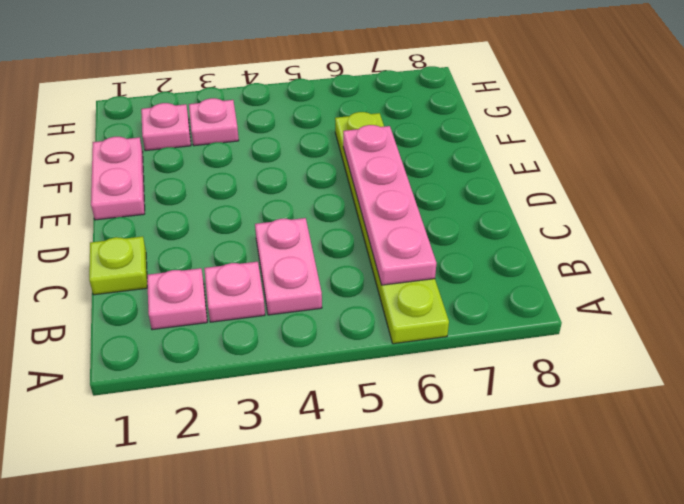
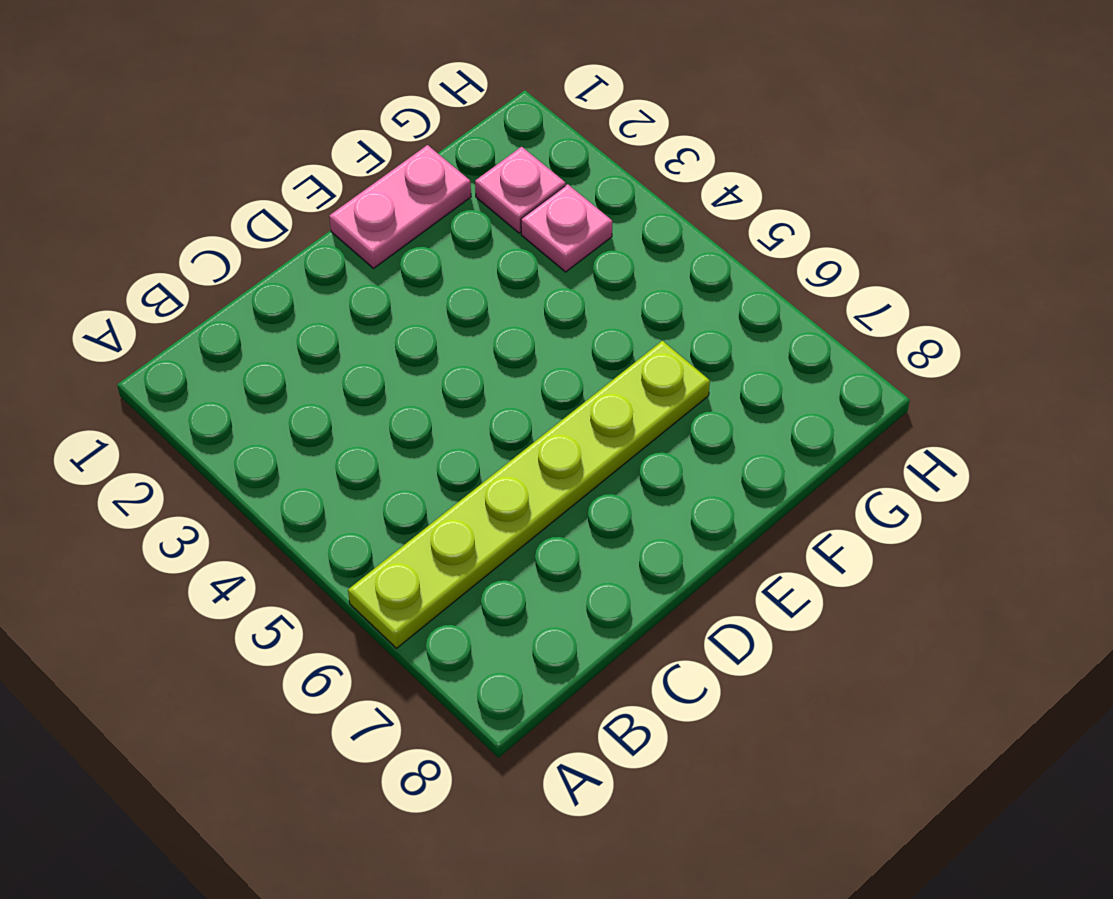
none -> pink plate B2 level 1
none -> pink plate B3 level 1

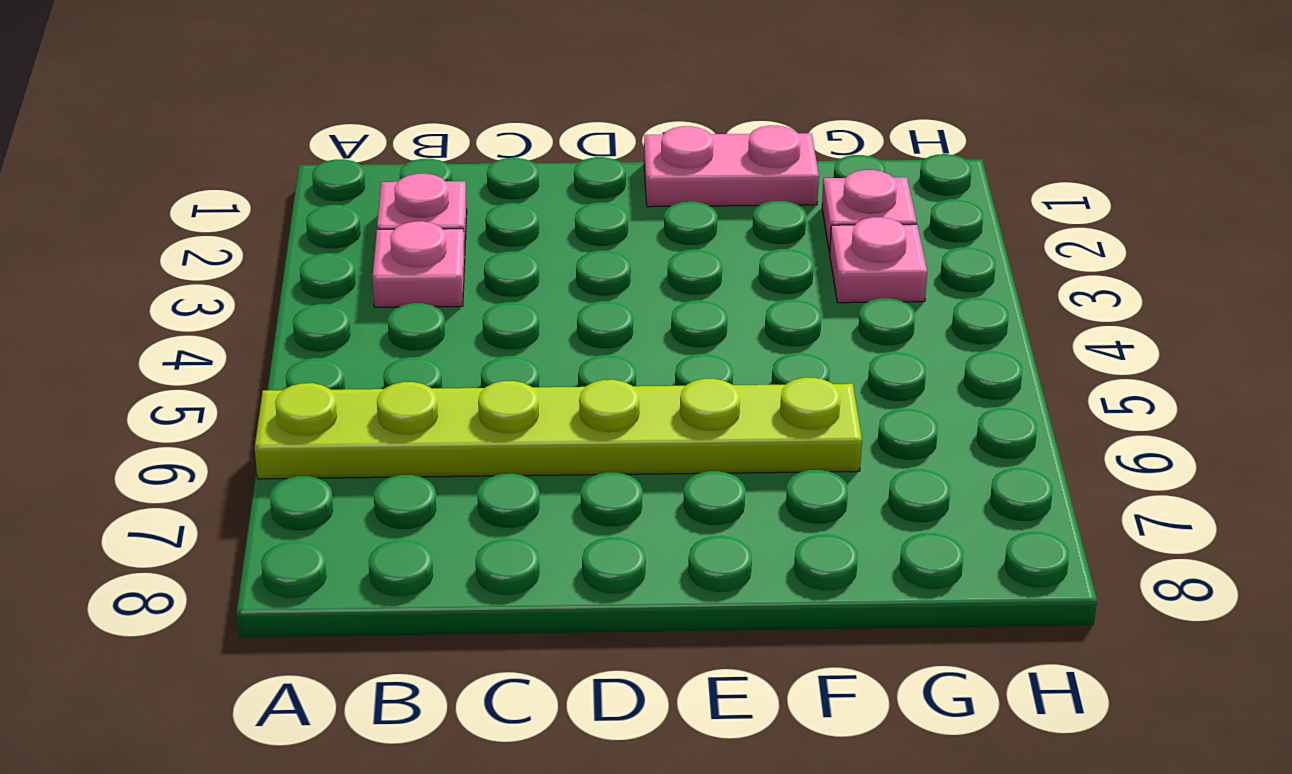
none -> pink plate B4:C4 level 1
none -> lime plate C1 level 1

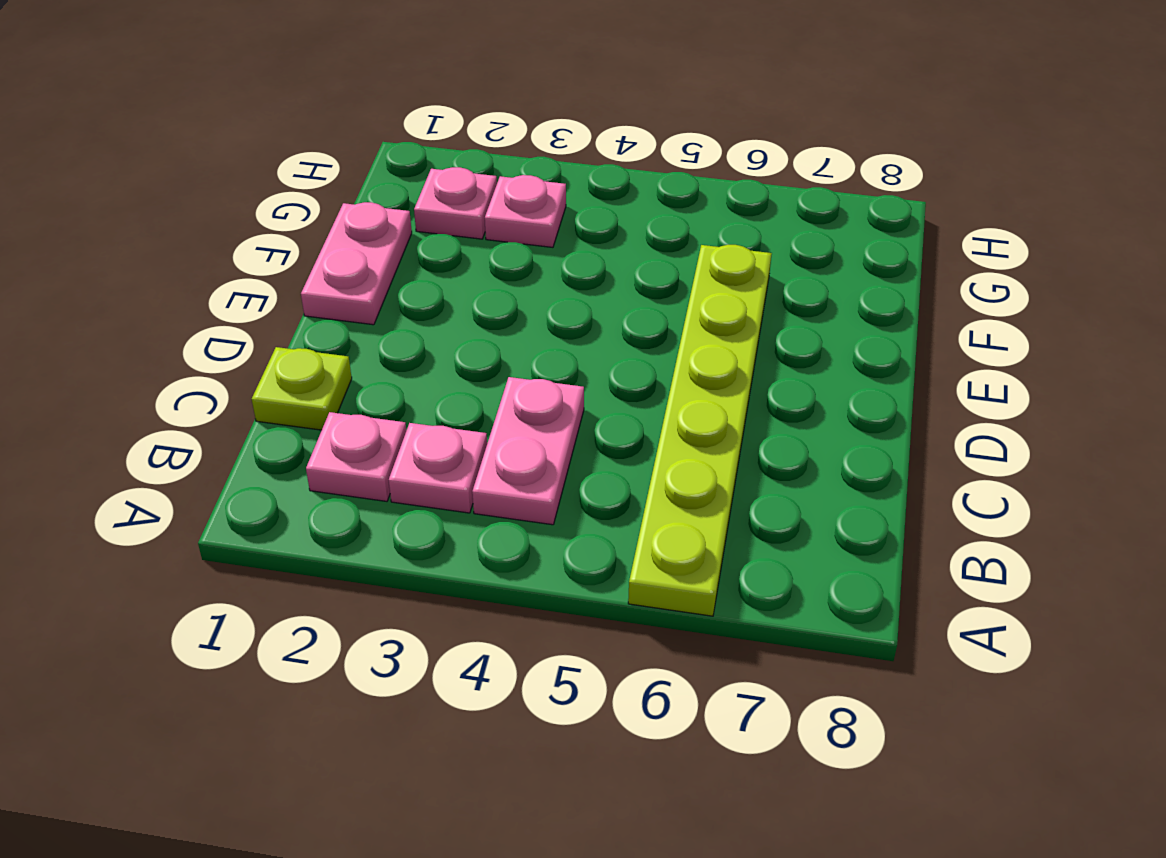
none -> pink plate B6:E6 level 2

